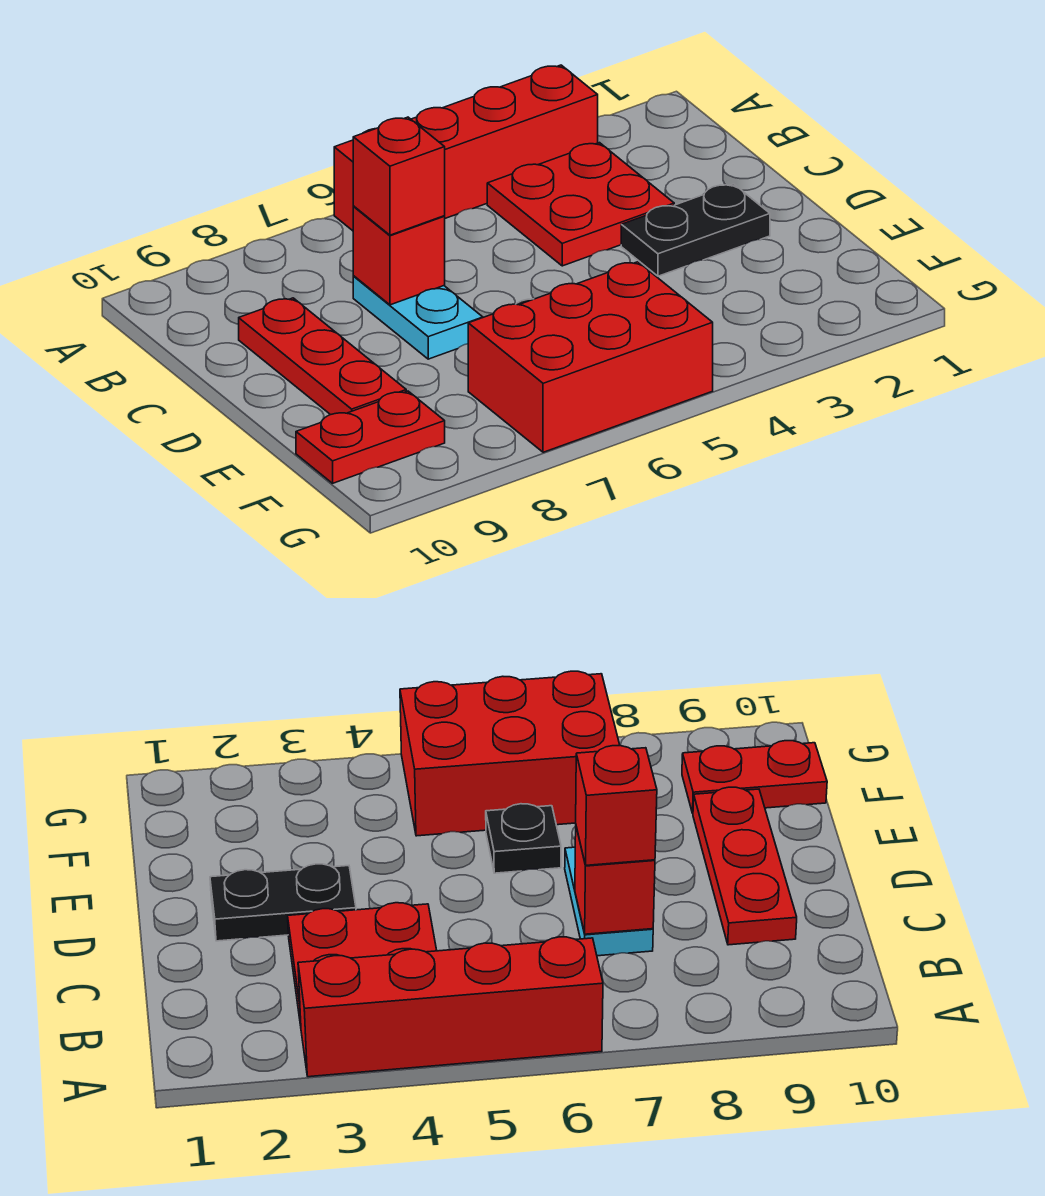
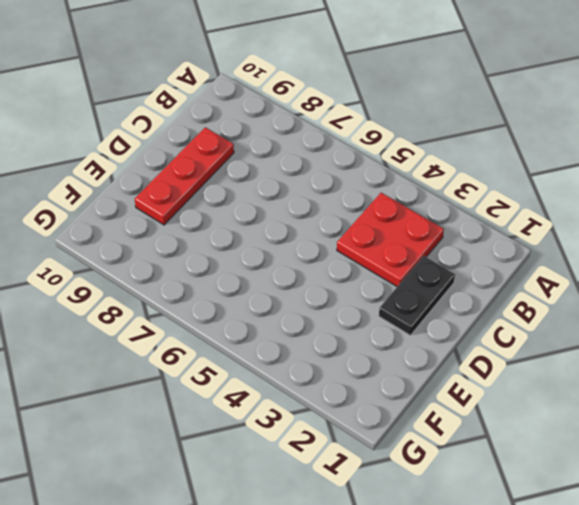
black plate C2:D2 level 1 -> black plate D2:D3 level 1
none -> red brick A3:A6 level 1
none -> cyan plate C7:D7 level 1

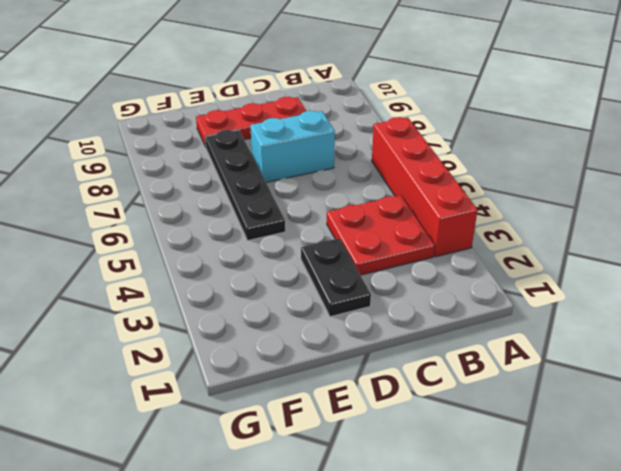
cyan brick C7:D7 level 1 -> cyan plate C7:D7 level 1
black plate E5:E8 level 1 -> black plate E6 level 1
none -> red brick F5:G7 level 1
none -> red plate F9:F10 level 1

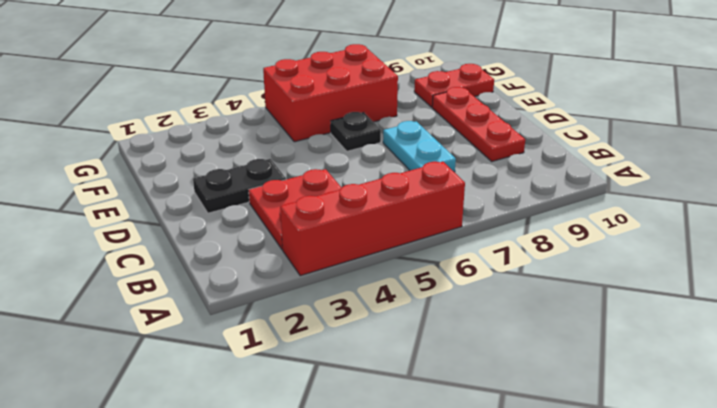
none -> red brick C7 level 2
none -> red brick C7 level 3

